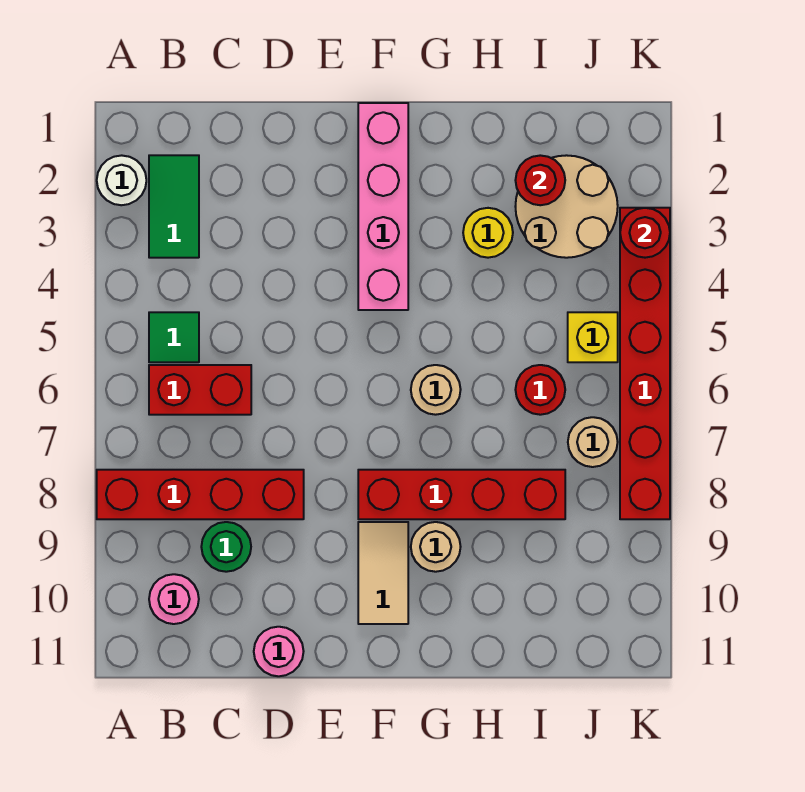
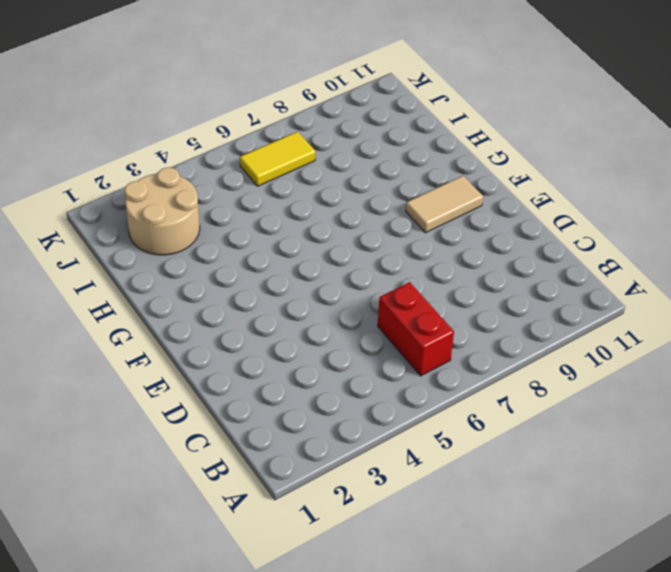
yellow tile J6:J7 level 1 -> tan round brick J7 level 1
none -> white round brick A2 level 1
none -> red brick A8:D8 level 1
none -> green tile B2:B3 level 1

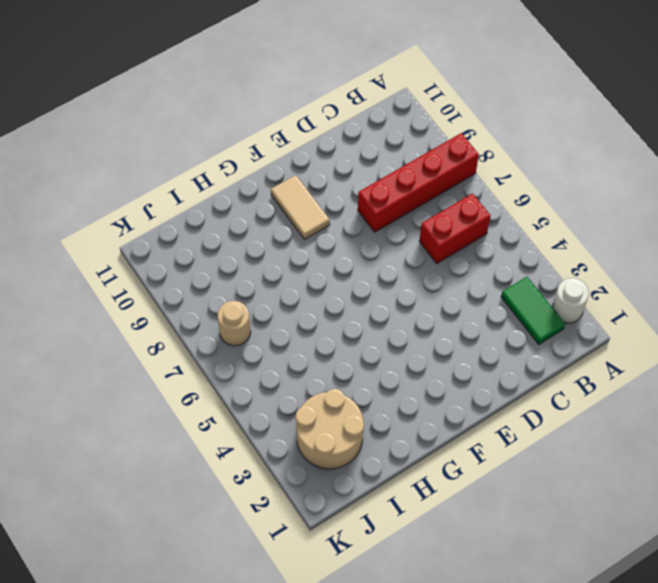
none -> green tile B5 level 1
none -> pink round brick B10 level 1
none -> green round brick C9 level 1

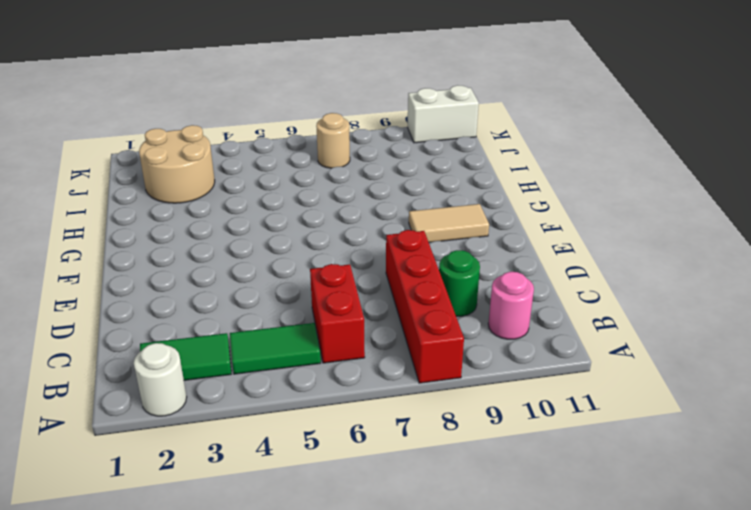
green tile B4:B5 level 1 -> green tile B5 level 1
white brick K10:K11 level 1 -> none
none -> pink round brick D11 level 1
none -> pink brick F1:F4 level 1
none -> red brick F8:I8 level 1

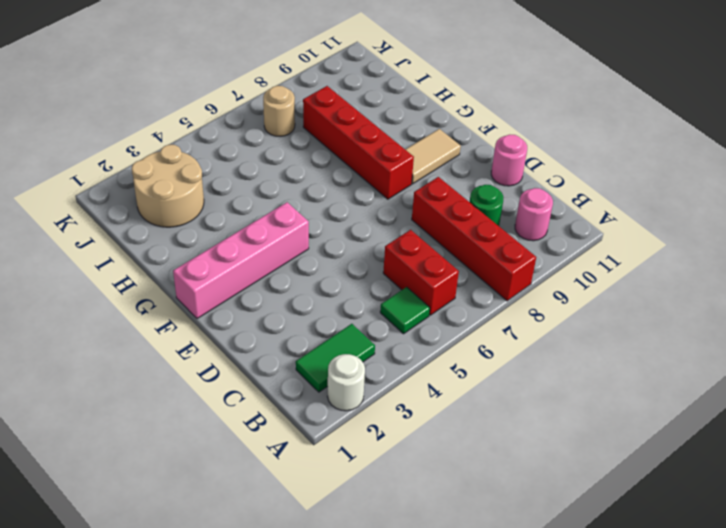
none -> tan round brick G6 level 1
none -> tan round brick G9 level 1
none -> yellow round brick H3 level 1

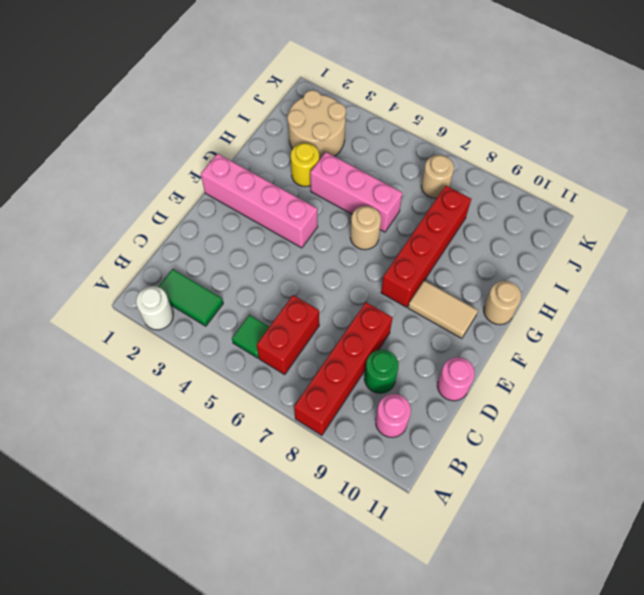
tan round brick G11 level 1 -> tan round brick G9 level 1
pink brick H4:H6 level 1 -> none
none -> red round brick I6 level 1
none -> yellow brick J5 level 1
none -> red brick K3:K8 level 1

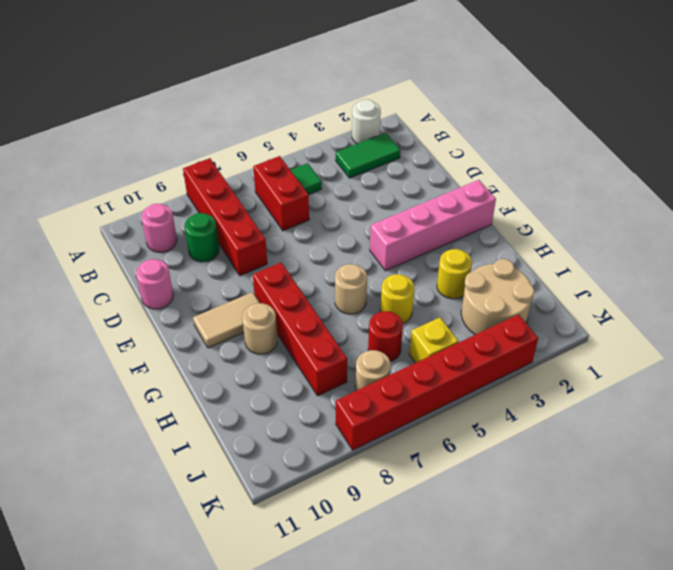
yellow round brick H5 level 1 -> none
none -> red round brick I2 level 2
none -> red round brick K3 level 2

